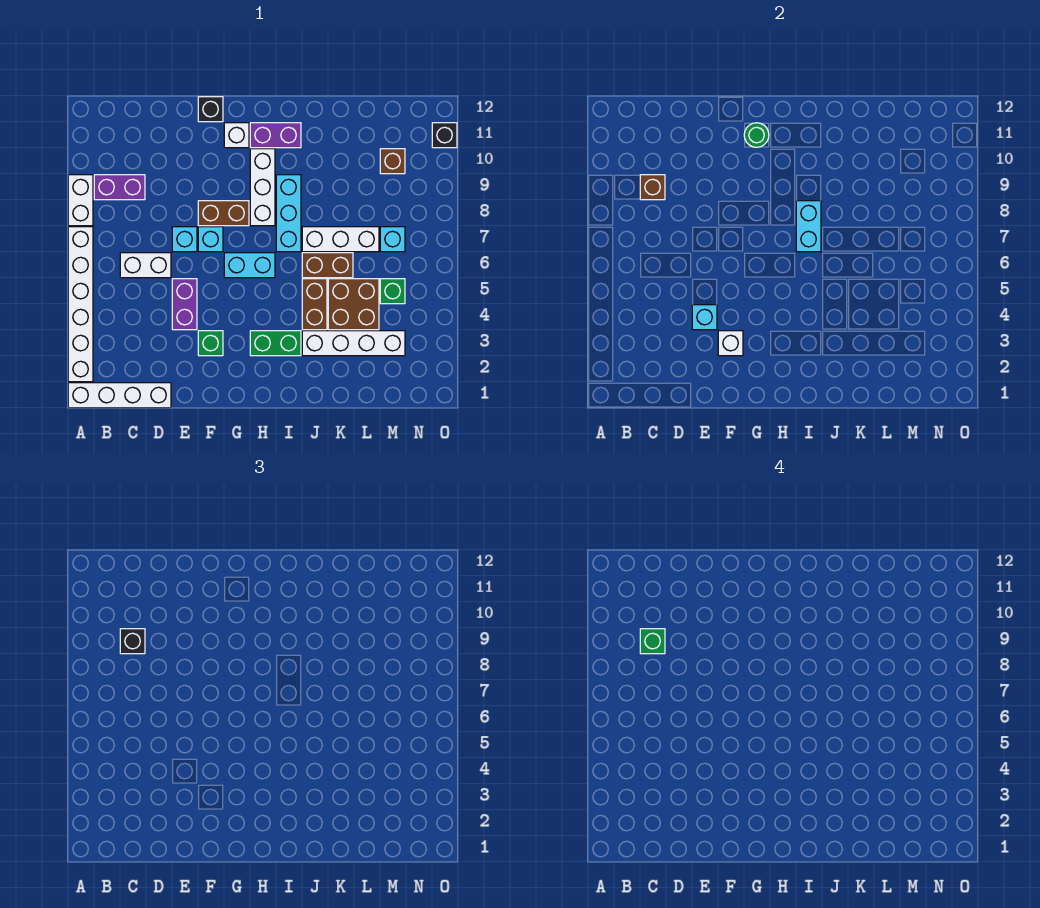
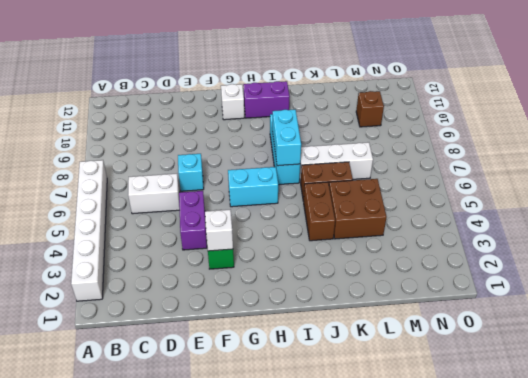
none -> white brick A1:D1 level 1
none -> white brick A8:A9 level 1
none -> purple brick B9:C9 level 1
none -> cyan brick F7 level 1

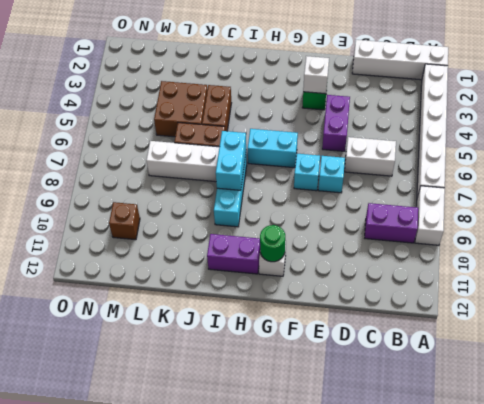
none -> brown brick F8:G8 level 1
none -> black brick F12 level 1
none -> green brick H3:I3 level 1
none -> white brick H8:H10 level 1

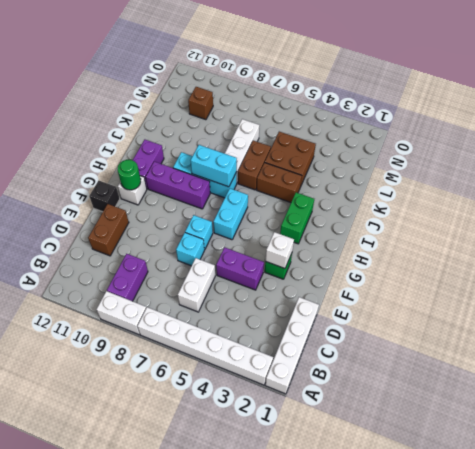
brown brick D11:E11 level 1 -> brown brick F8:G8 level 1
purple brick H8:H10 level 1 -> white brick H8:H10 level 1
none -> white brick J3:M3 level 1
none -> green brick M5 level 1
none -> cyan brick M7 level 1
none -> black brick O11 level 1

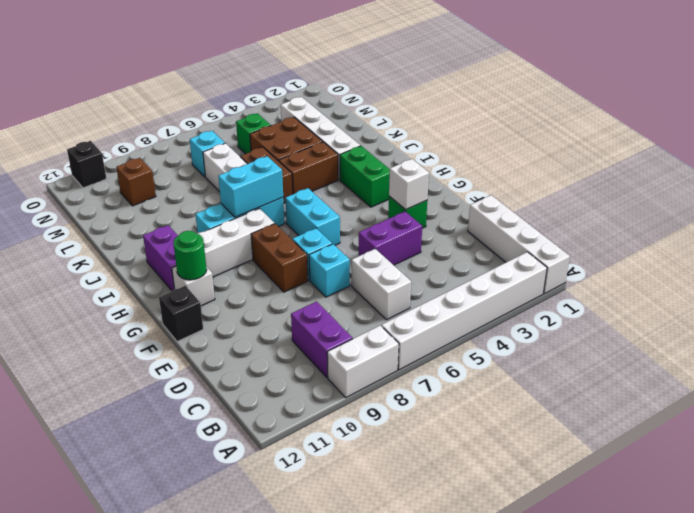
none -> brown brick C9 level 2
none -> cyan brick E4 level 2
none -> black brick C9 level 3
none -> green brick C9 level 4

